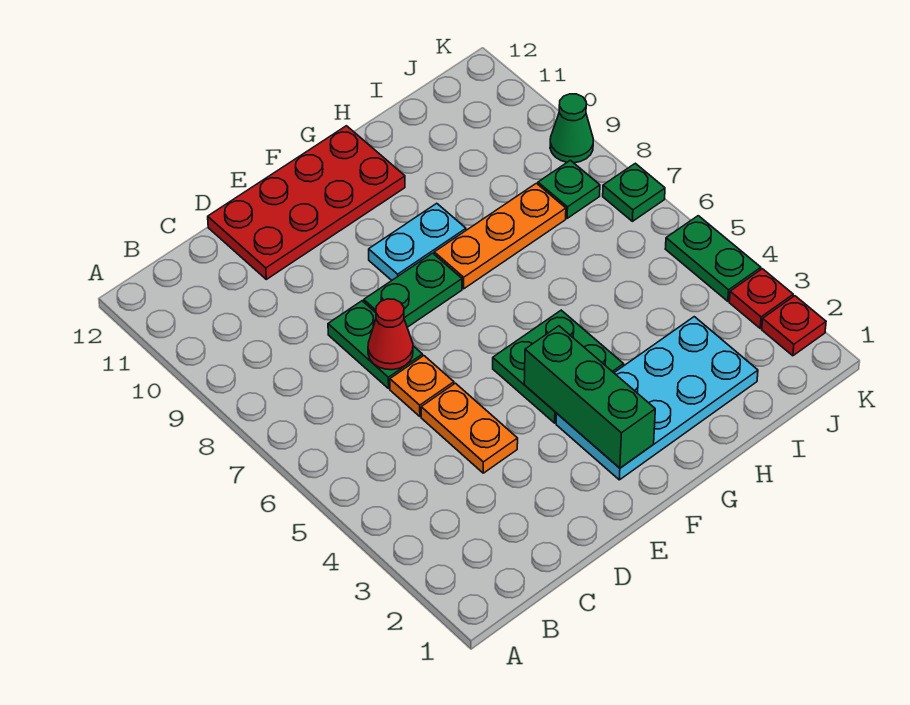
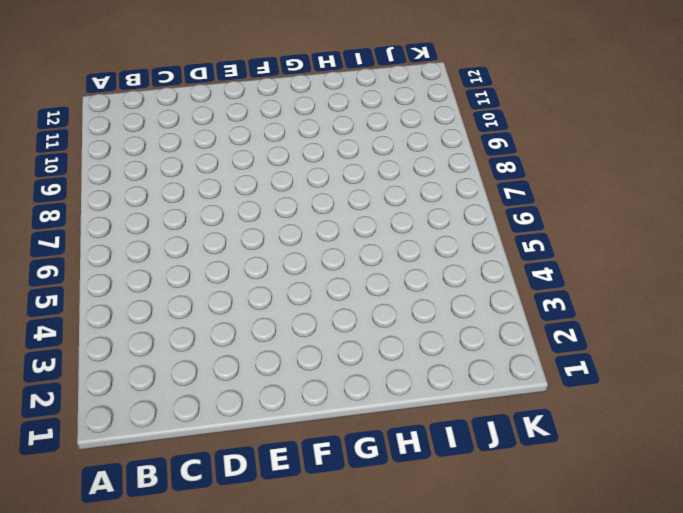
none -> orange plate D4:D5 level 1
none -> orange plate D6 level 1
none -> green plate D7:D8 level 1

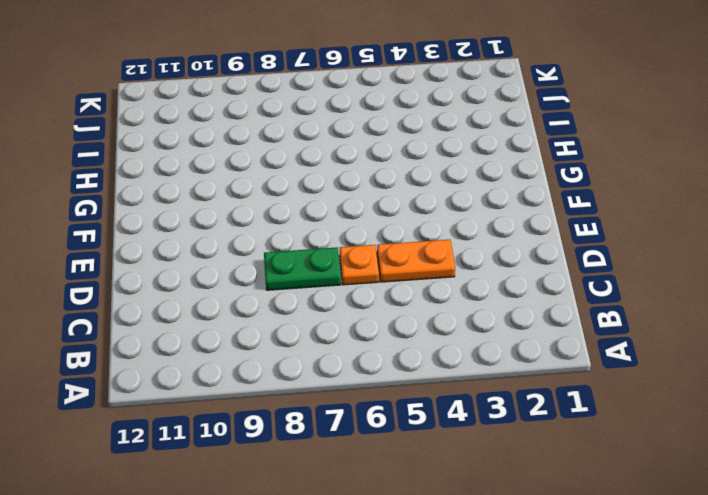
none -> red plate D11:G12 level 1
none -> green plate E8:F8 level 1
none -> cyan plate F2:I3 level 1

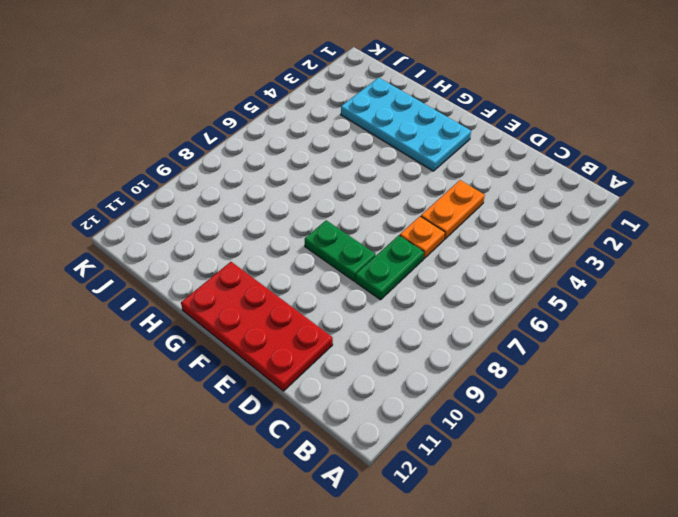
none -> green plate F4:G5 level 1
none -> cyan plate F9:G9 level 1
none -> orange plate G8:I8 level 1

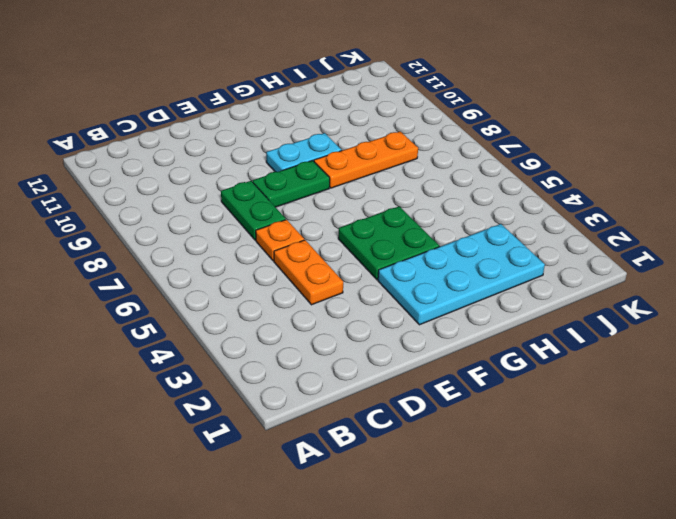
none -> red plate D11:G12 level 1
none -> green plate J8 level 1
none -> red plate K2 level 1

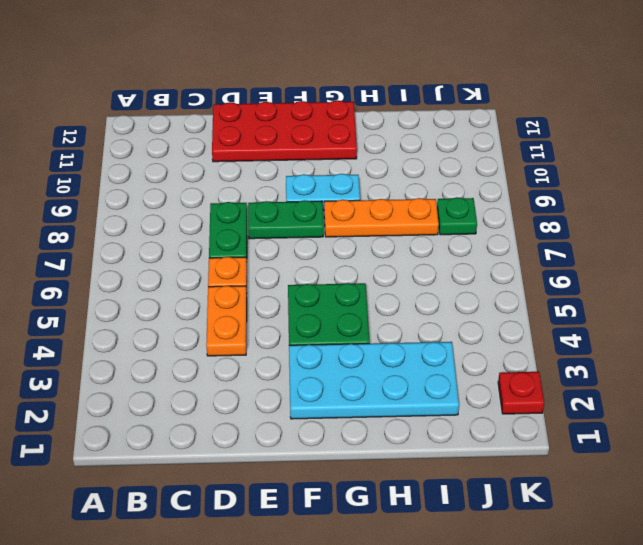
none -> red plate K3 level 1
none -> green plate K4:K5 level 1
none -> green plate K7 level 1

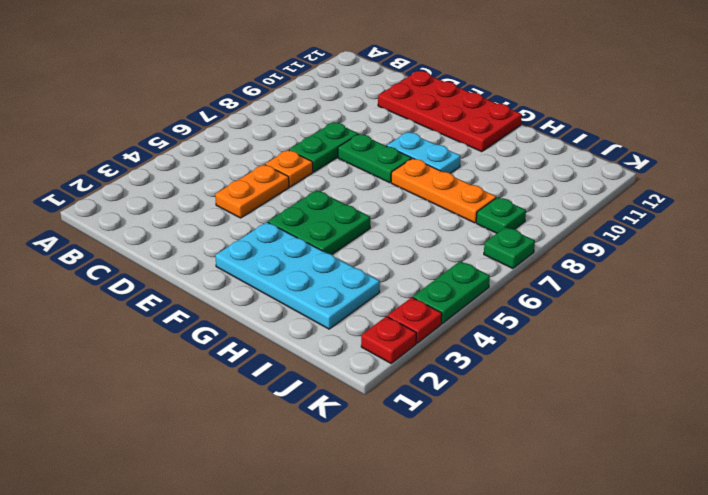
none -> green cone K9 level 1
none -> red cone D7 level 2
none -> green brick F2:F4 level 2

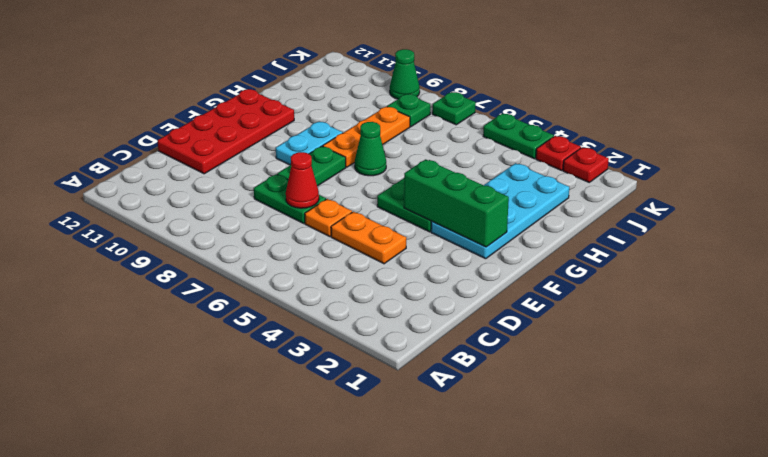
green cone G7 level 1 -> none

